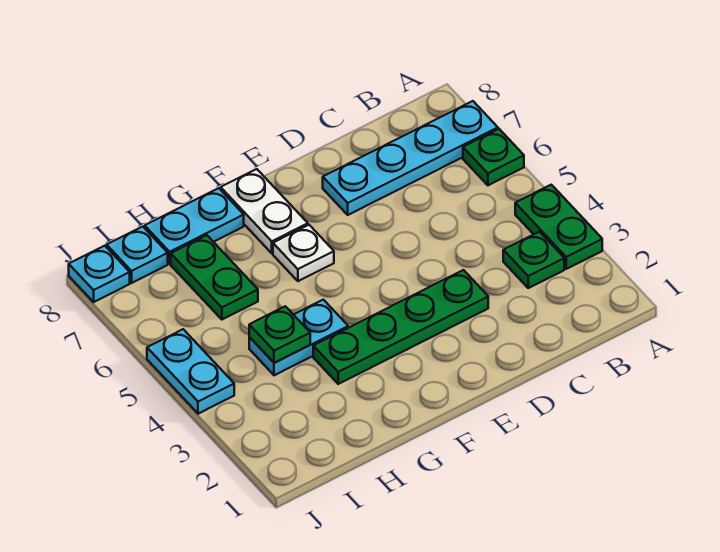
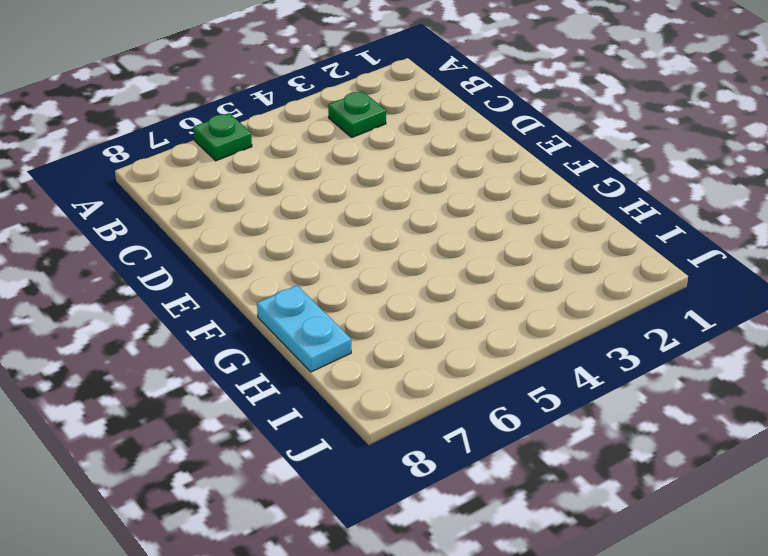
none -> green plate A3:A4 level 1
none -> cyan plate A7:D7 level 1
none -> green plate D3:G3 level 1

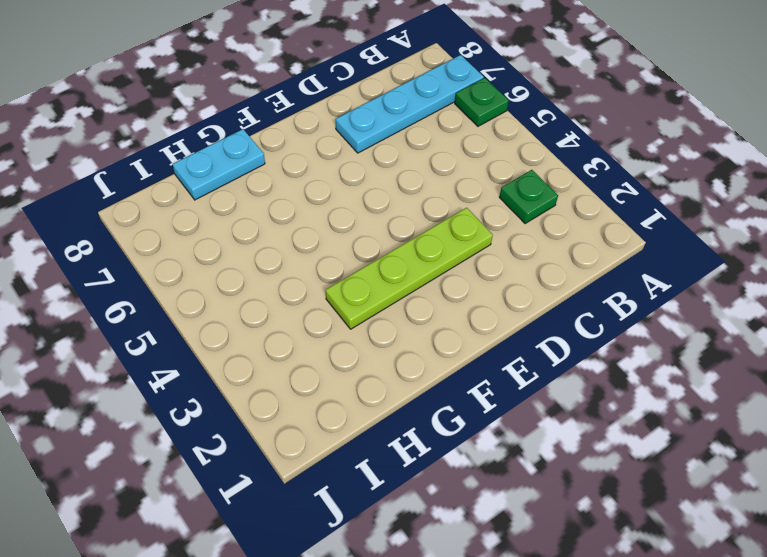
lime plate D3:G3 level 1 -> green plate D3:G3 level 1
none -> green plate A3:A4 level 1
none -> white plate F6 level 1
none -> white plate F7:F8 level 1

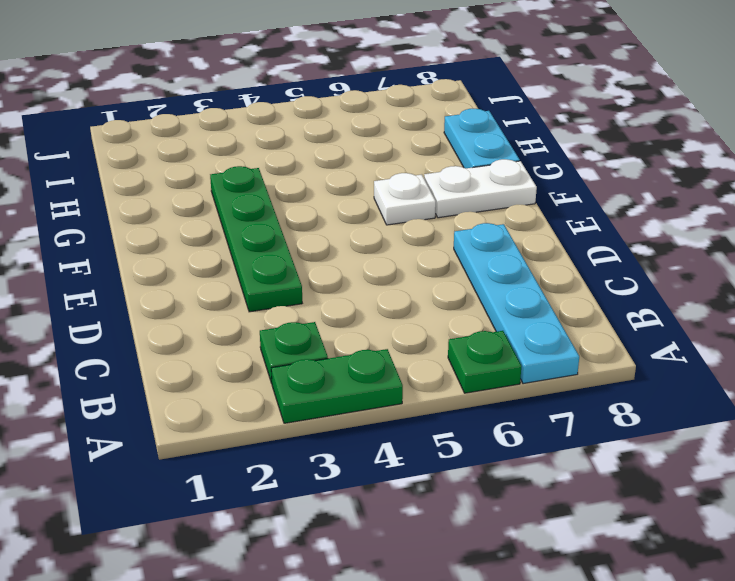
none -> cyan plate G4:H4 level 1
none -> green plate H6:H7 level 1
none -> cyan plate I8 level 1

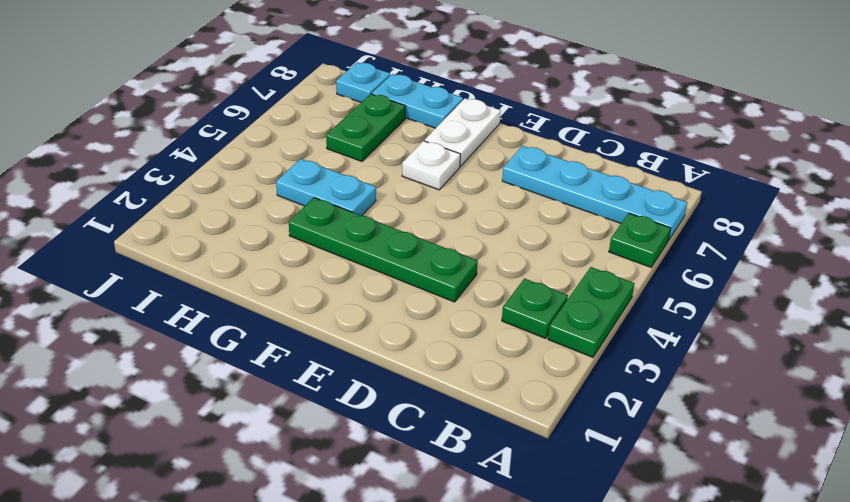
none -> cyan plate J4:J5 level 1
none -> cyan plate J8 level 1
none -> green plate H4 level 2

